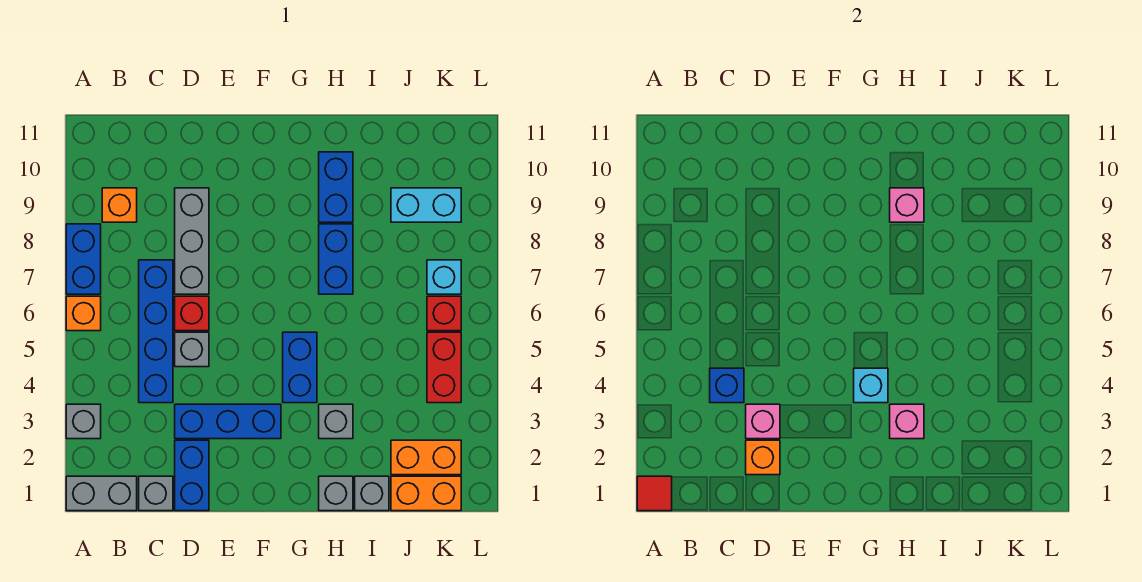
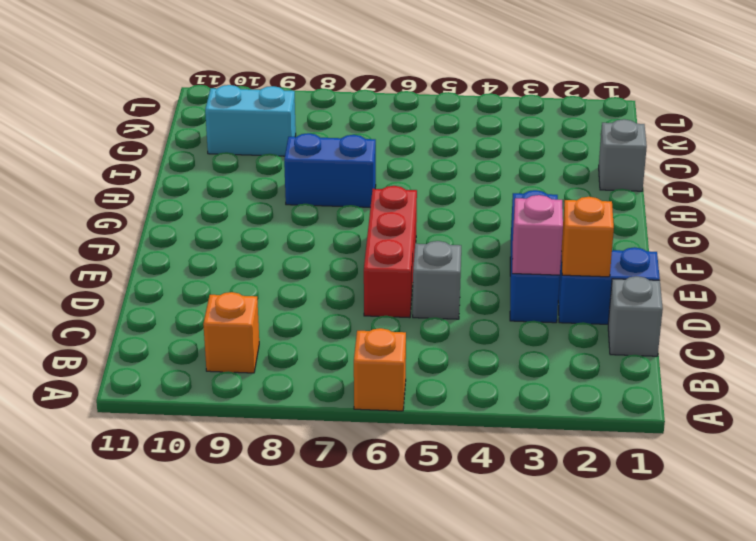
red brick D6:F6 level 1 -> red brick D6 level 1
cyan brick J9:J10 level 1 -> cyan brick J9:K9 level 1
none -> grey brick A1:B1 level 1
none -> grey brick A3 level 1
none -> blue brick A7:A8 level 1
none -> blue brick C4:C7 level 1

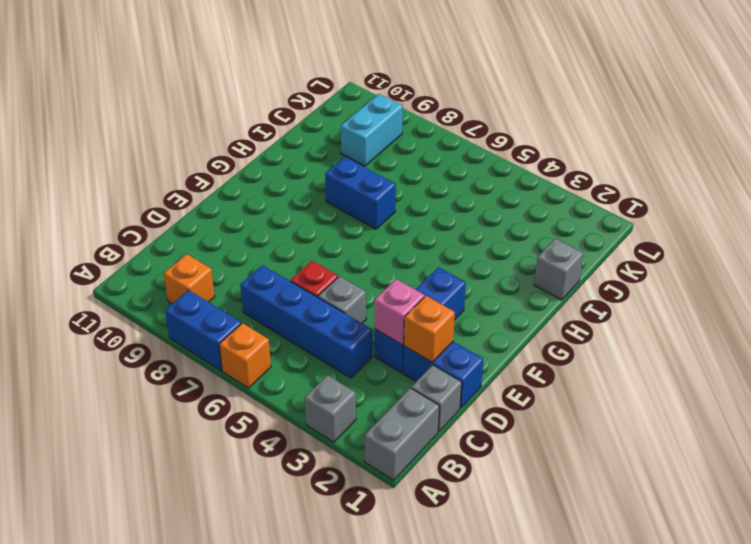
none -> grey brick D7:D9 level 1
none -> blue brick G4:G5 level 1
none -> grey brick H1 level 1
none -> grey brick H3 level 1

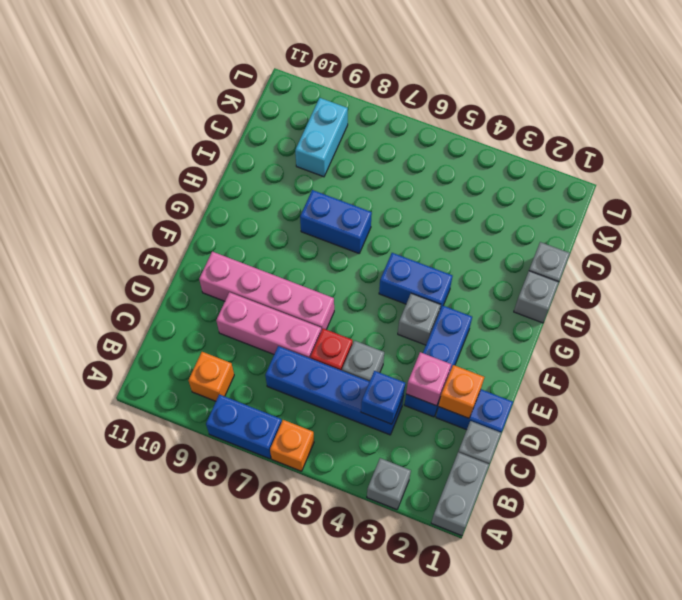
pink brick D7:D9 level 1 -> grey brick D7:D9 level 1
pink brick E7:E10 level 1 -> none
grey brick F4 level 1 -> grey brick H3 level 1
none -> blue brick H9:H10 level 1
none -> orange brick J1:K1 level 1
none -> orange brick J2:K2 level 1
none -> red brick K4:K5 level 1

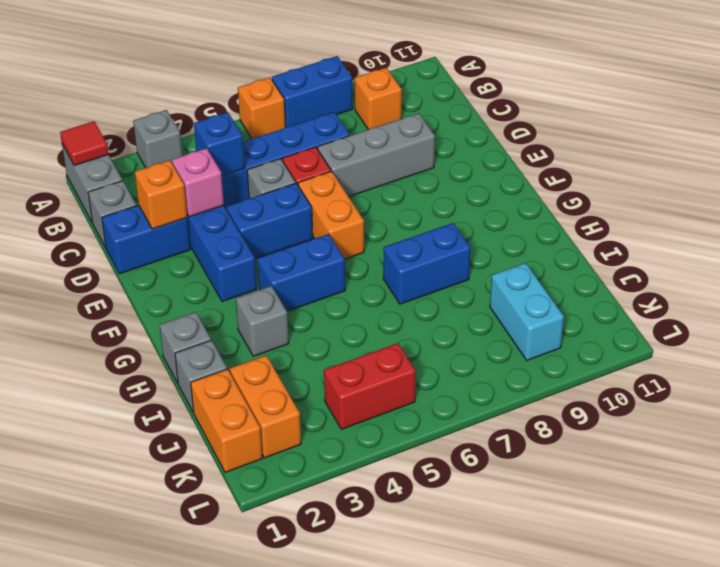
blue brick E4:E5 level 1 -> blue brick H9:H10 level 1
orange brick E6:F6 level 1 -> none
none -> red brick K6 level 1
none -> cyan brick K7 level 1
none -> cyan brick G4 level 2
none -> pink brick H3 level 2

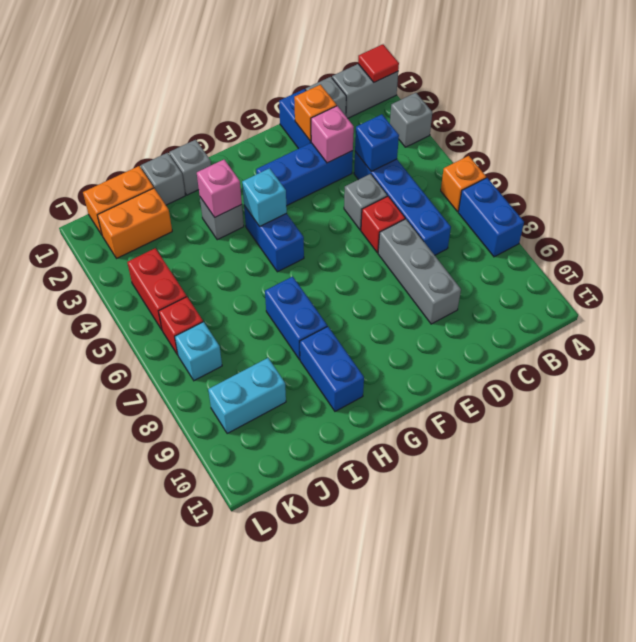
none -> orange brick B9 level 1
none -> pink brick H9 level 2

